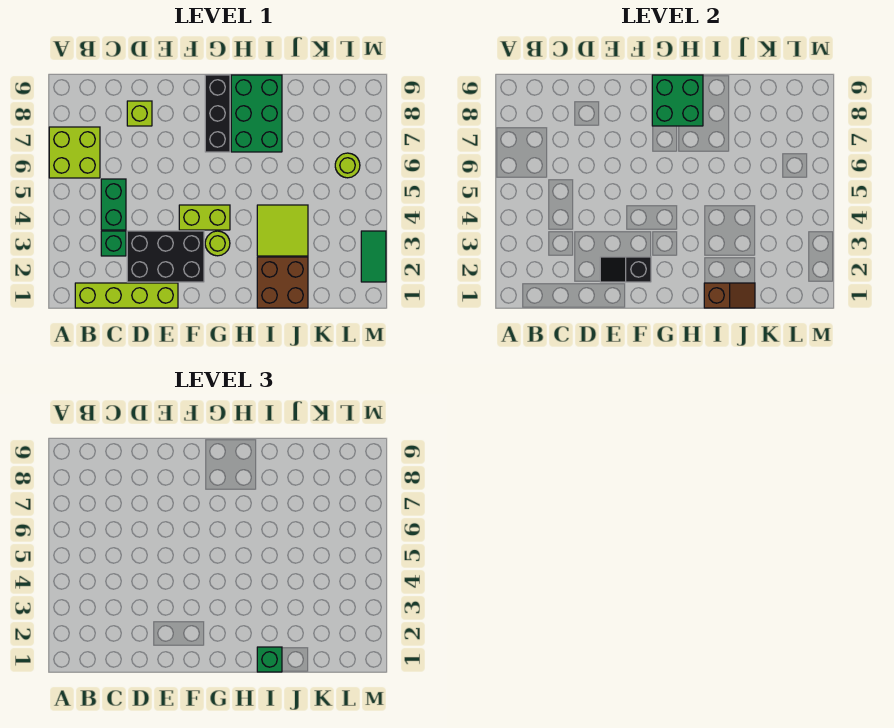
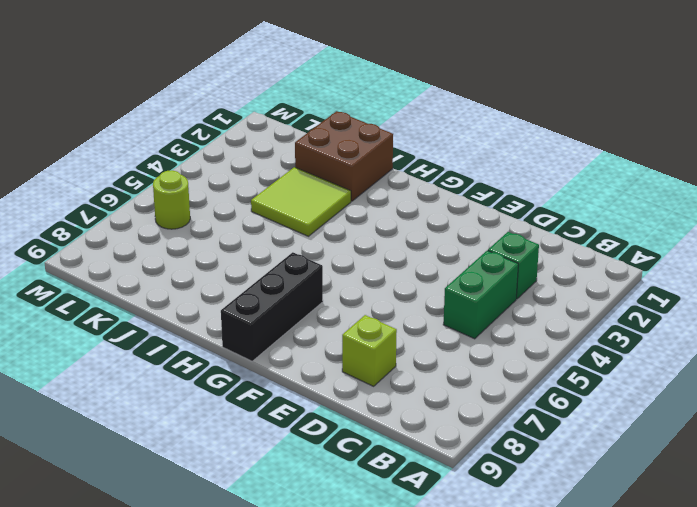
none -> lime brick A6:B7 level 1
none -> lime brick B1:E1 level 1
none -> black brick D2:F3 level 1

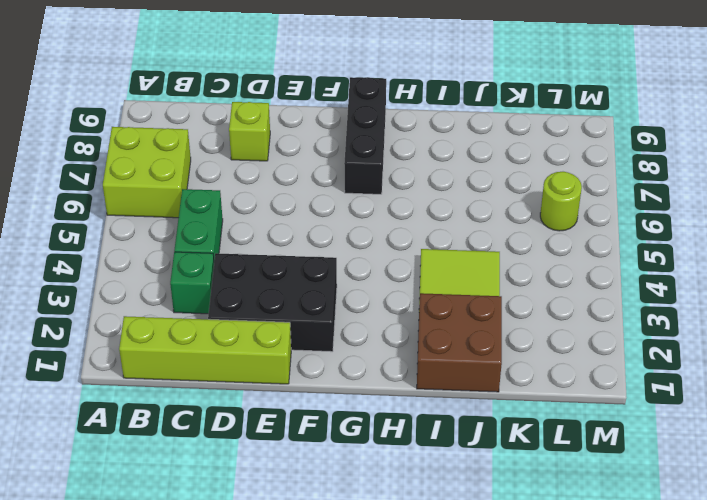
none -> lime brick F4:G4 level 1
none -> lime round brick G3 level 1
none -> green brick H7:I9 level 1

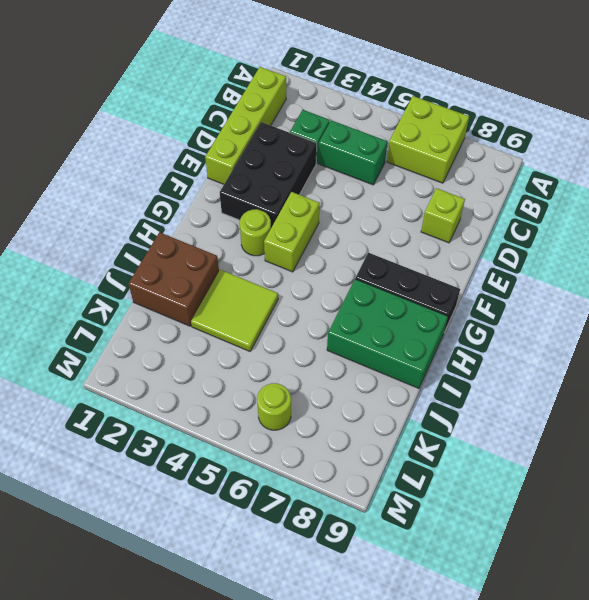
none -> green tile M2:M3 level 1
none -> black slope E2:F2 level 2 top F
none -> green brick G8:H9 level 2

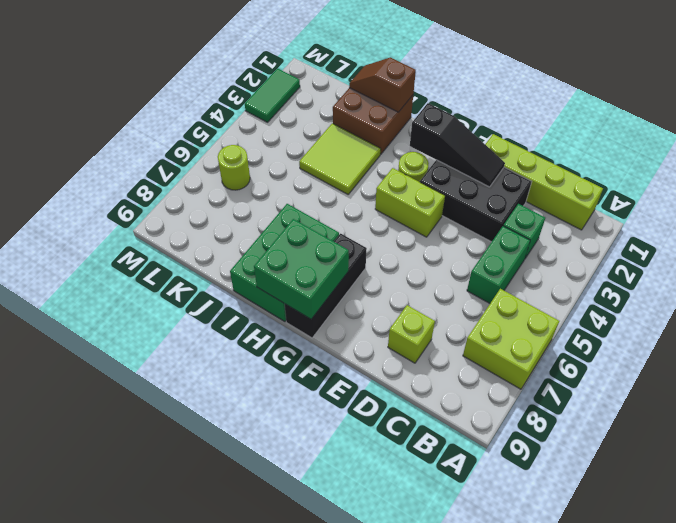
black slope E2:G2 level 2 top G -> black slope E2:F2 level 2 top F
none -> green brick I1 level 3

